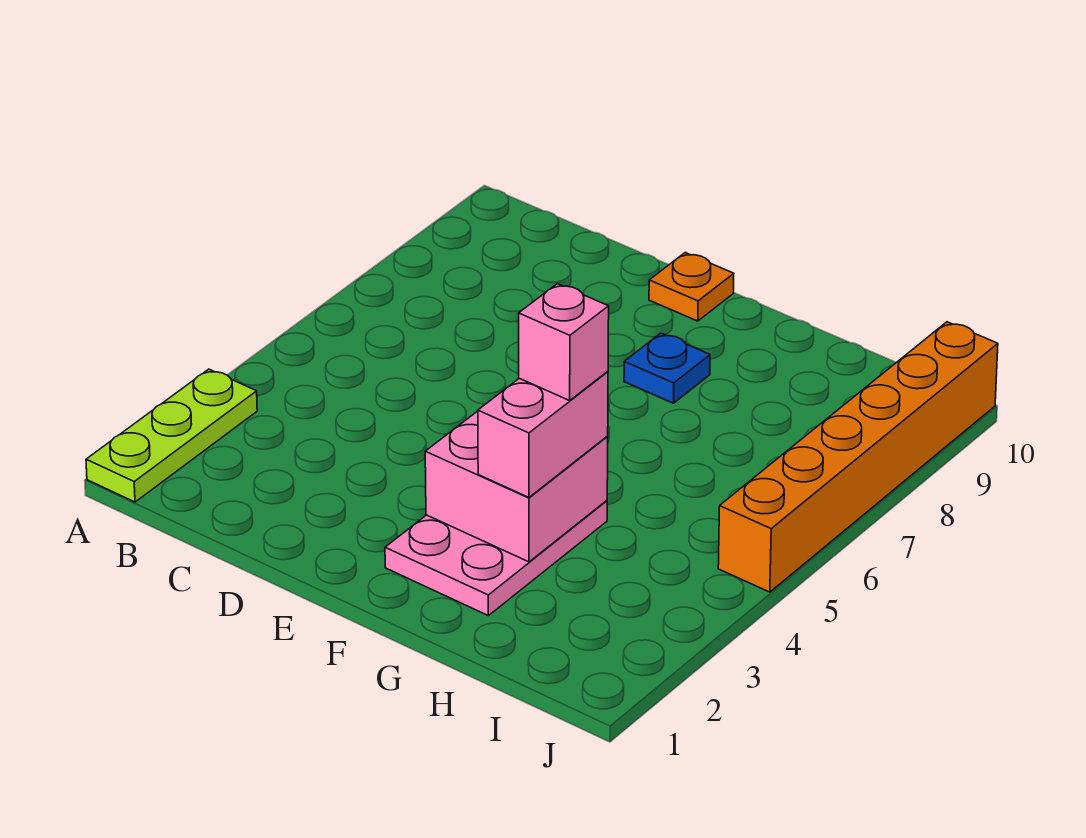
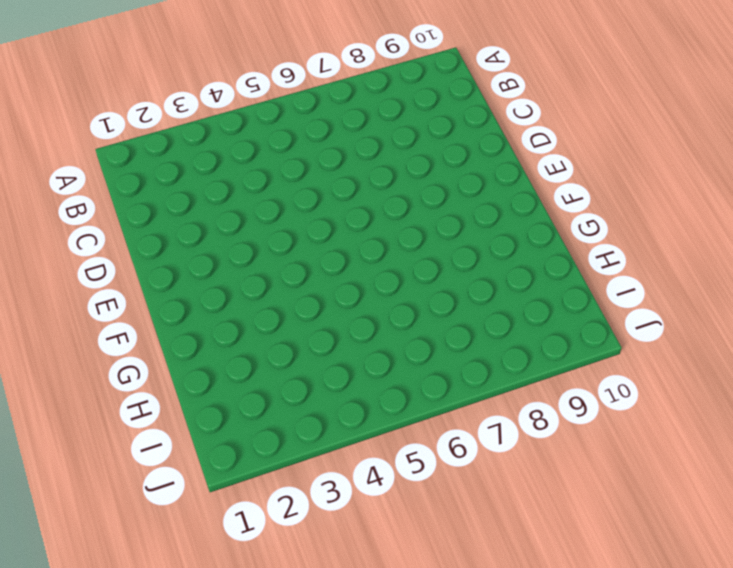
none -> lime plate A1:A3 level 1
none -> orange plate E10 level 1

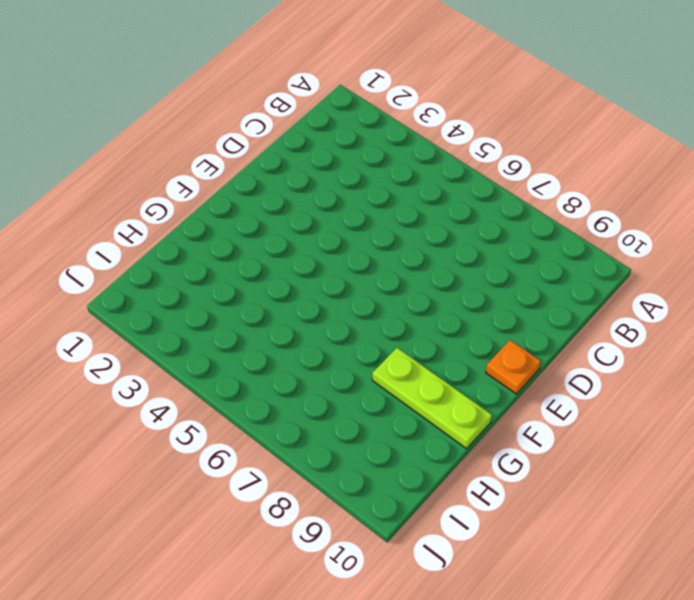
lime plate G8:G10 level 1 -> lime plate A1:A3 level 1
none -> pink plate F2:G4 level 1
none -> blue plate F8 level 1

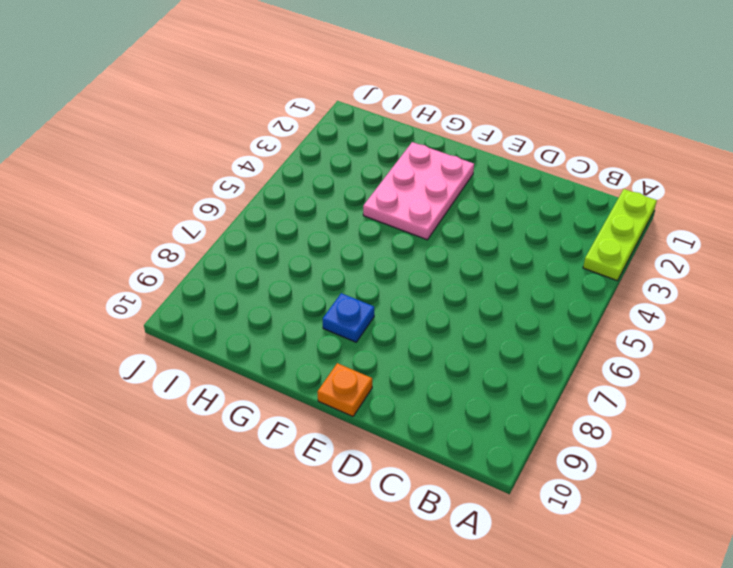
none -> orange brick J5:J10 level 1
none -> pink brick F3:G4 level 2

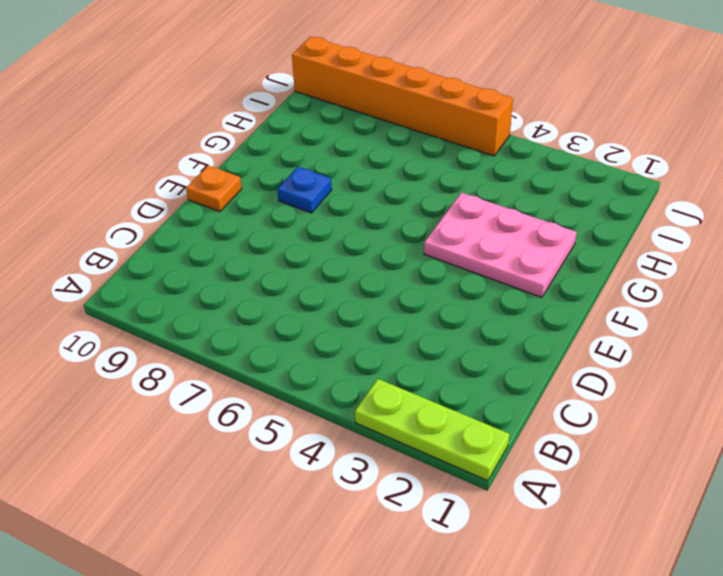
none -> pink brick F3:G4 level 2
none -> pink brick G3:G4 level 3

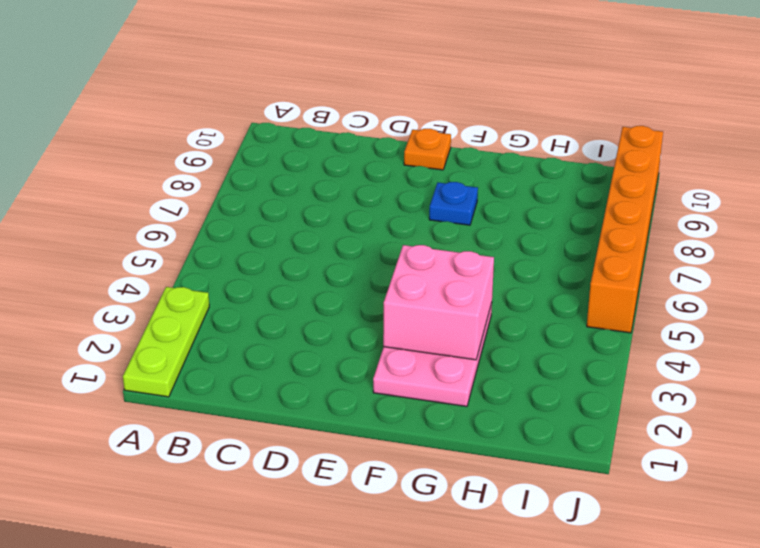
none -> pink brick G3:G4 level 3
none -> pink brick G4 level 4

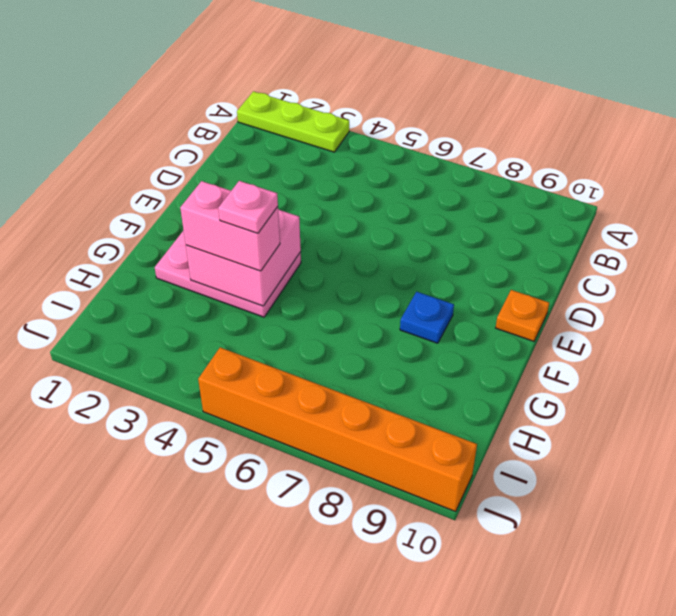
pink plate G4 level 4 -> pink brick G4 level 4

